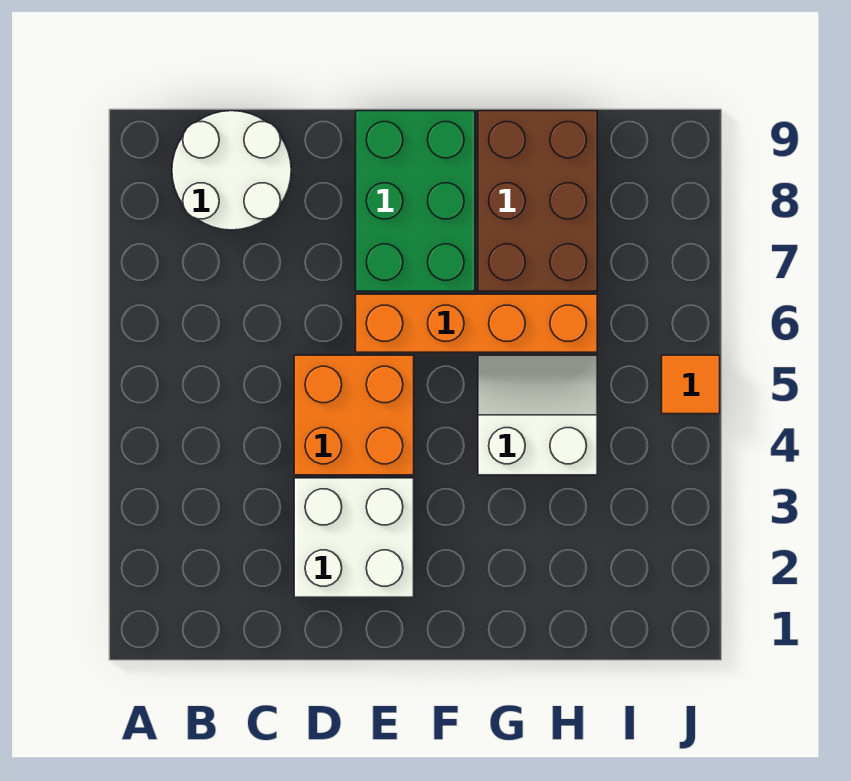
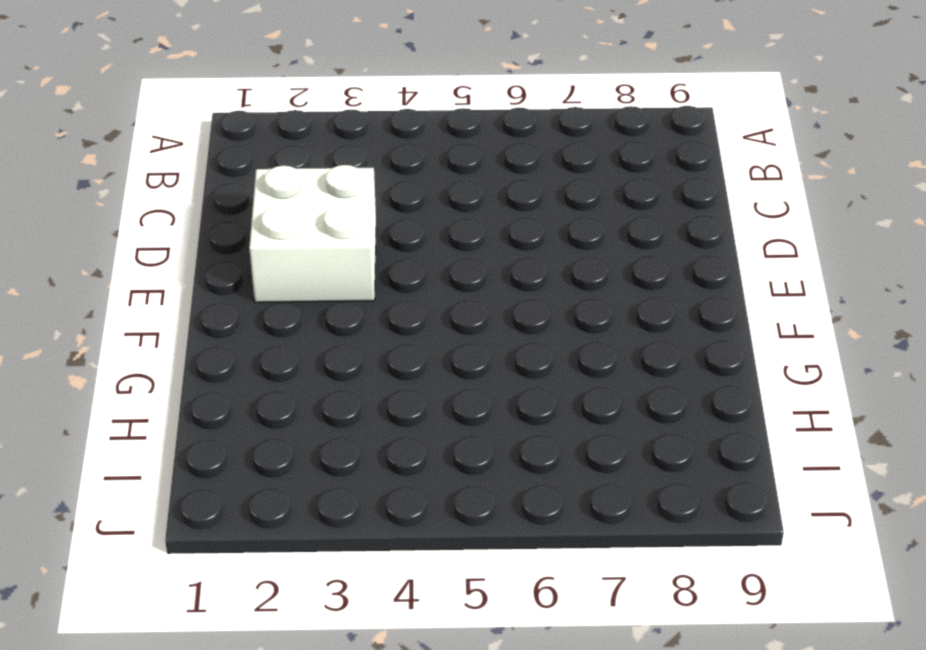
none -> white round brick B8:C9 level 1
none -> orange brick D4:E5 level 1

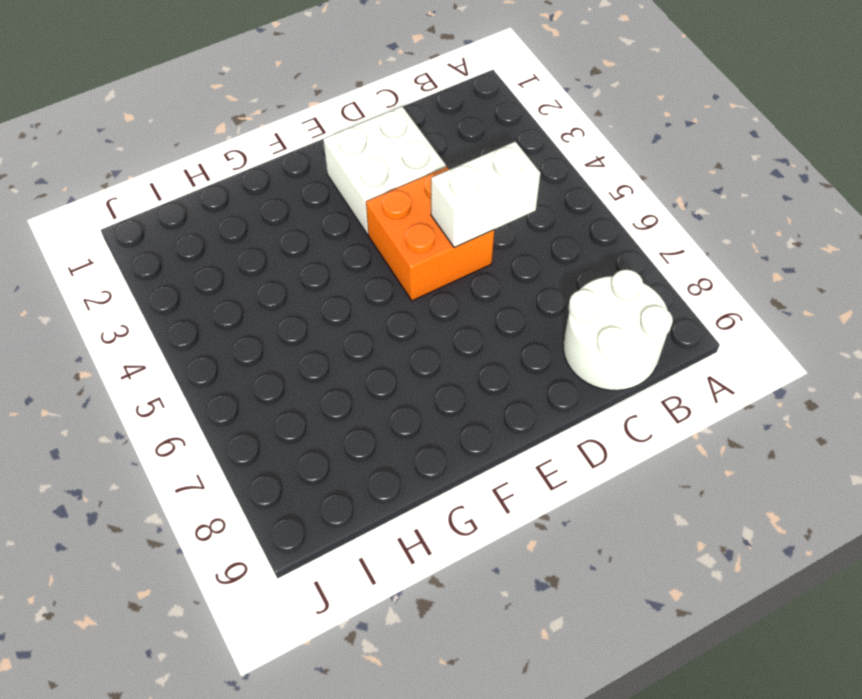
white brick C5:D5 level 2 -> none
none -> orange brick E6:H6 level 1
none -> green brick E7:F9 level 1

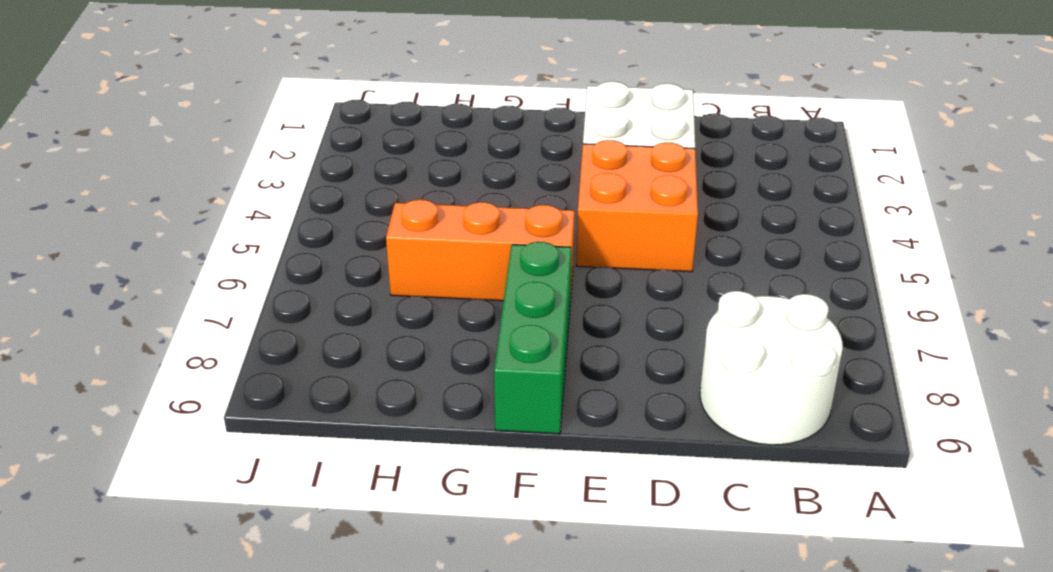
orange brick F6:H6 level 1 -> orange brick E6:H6 level 1
green brick F7:F9 level 1 -> green brick E7:F9 level 1
none -> white slope G4:H5 level 1 top 4
none -> brown brick G7:H9 level 1

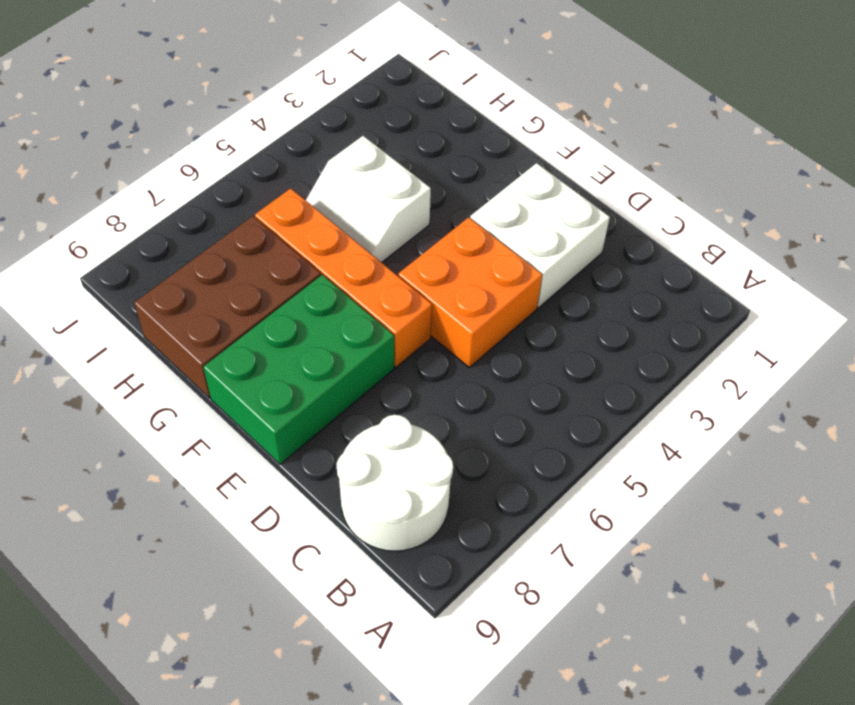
none -> orange tile J5 level 1

